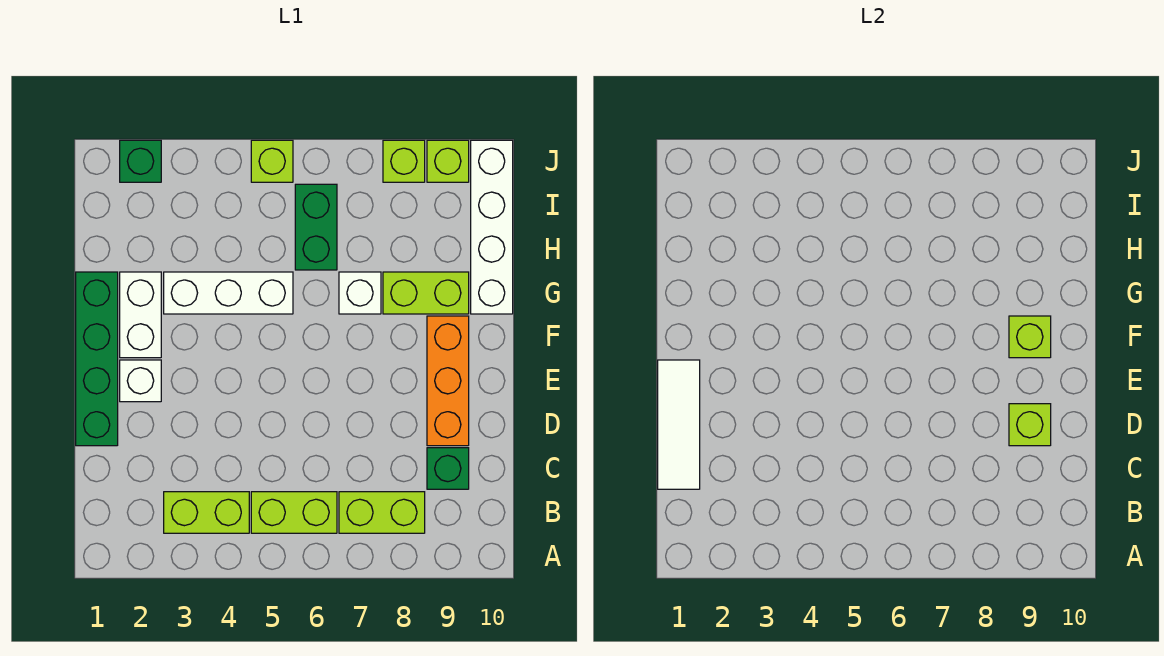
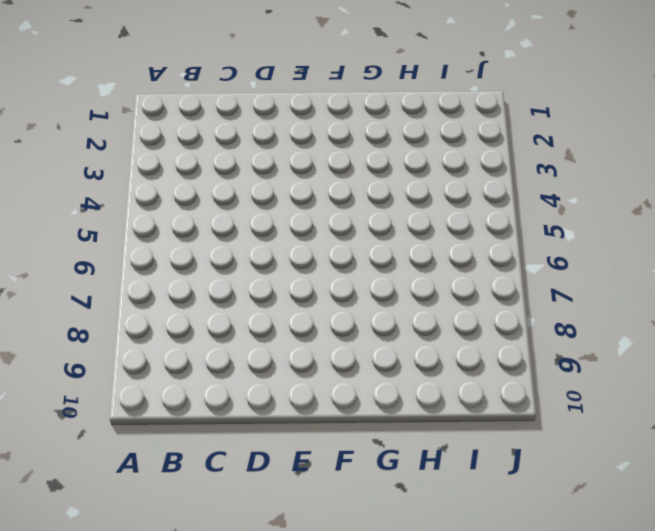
none -> lime brick B3:B4 level 1
none -> lime brick B5:B6 level 1
none -> lime brick B7:B8 level 1

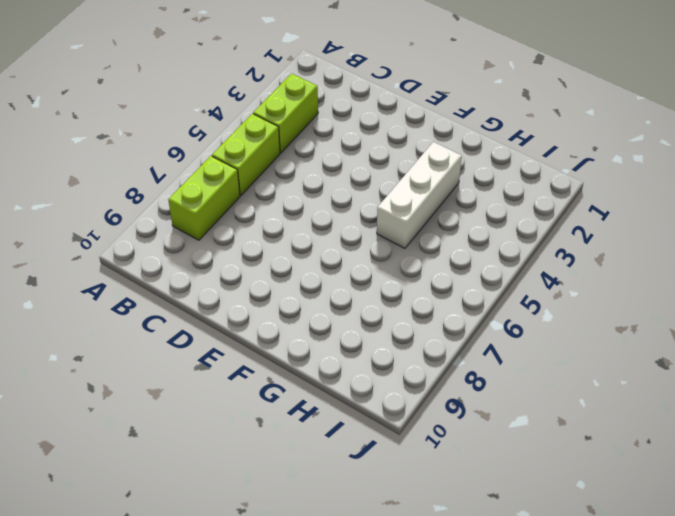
none -> green brick C9 level 1
none -> green brick D1:G1 level 1
none -> orange brick D9:F9 level 1

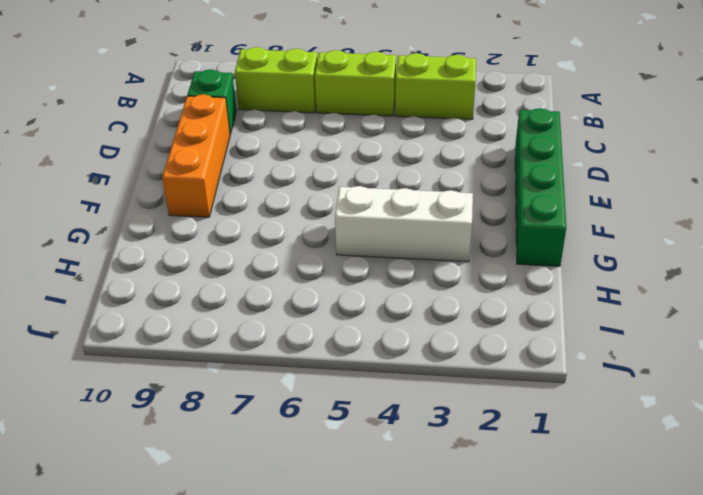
none -> white brick E2 level 1
none -> white brick F2:G2 level 1
none -> white brick G7 level 1

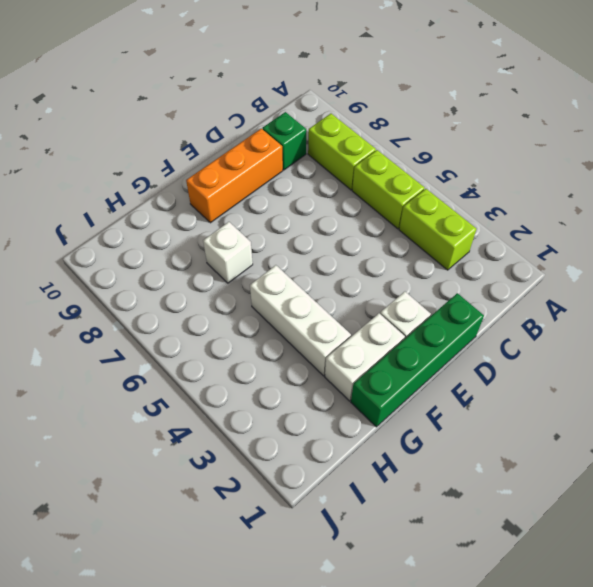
none -> lime brick G8:G9 level 1
none -> white brick G10:J10 level 1
none -> green brick H6:I6 level 1

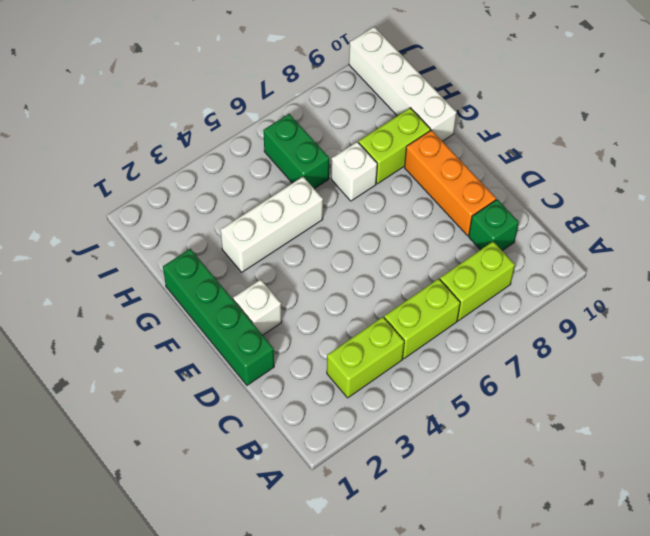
none -> white brick F2:G2 level 1
none -> green brick J2 level 1
none -> lime brick J5 level 1

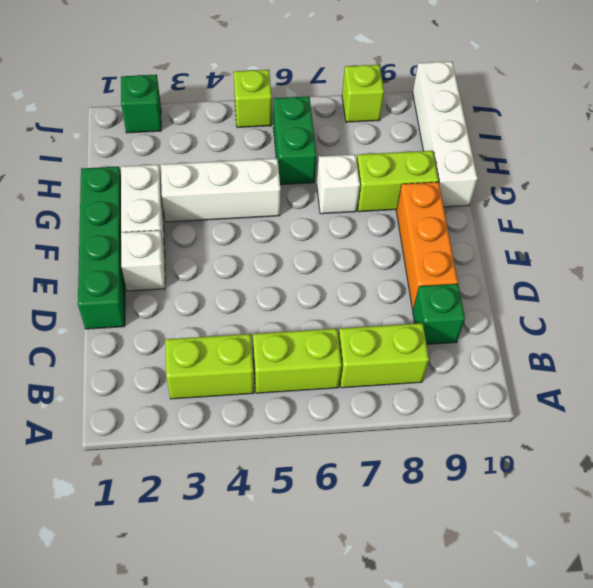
none -> lime brick J9 level 1
none -> white tile C1:E1 level 2
none -> lime brick D9 level 2

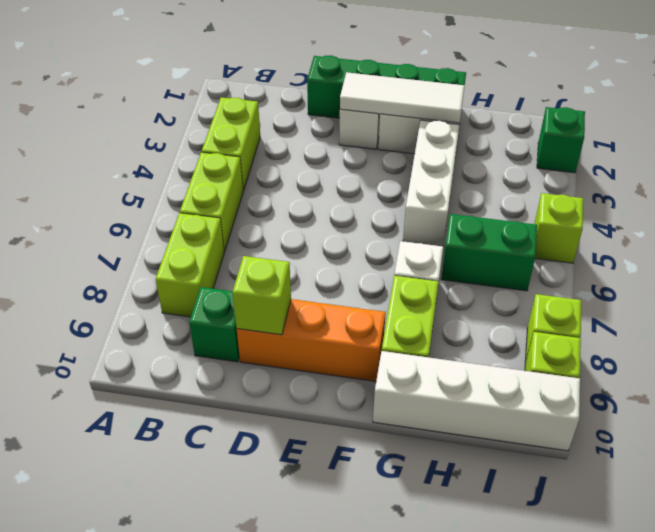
white tile E2:G2 level 2 -> white tile C1:E1 level 2
none -> lime brick F9 level 2

